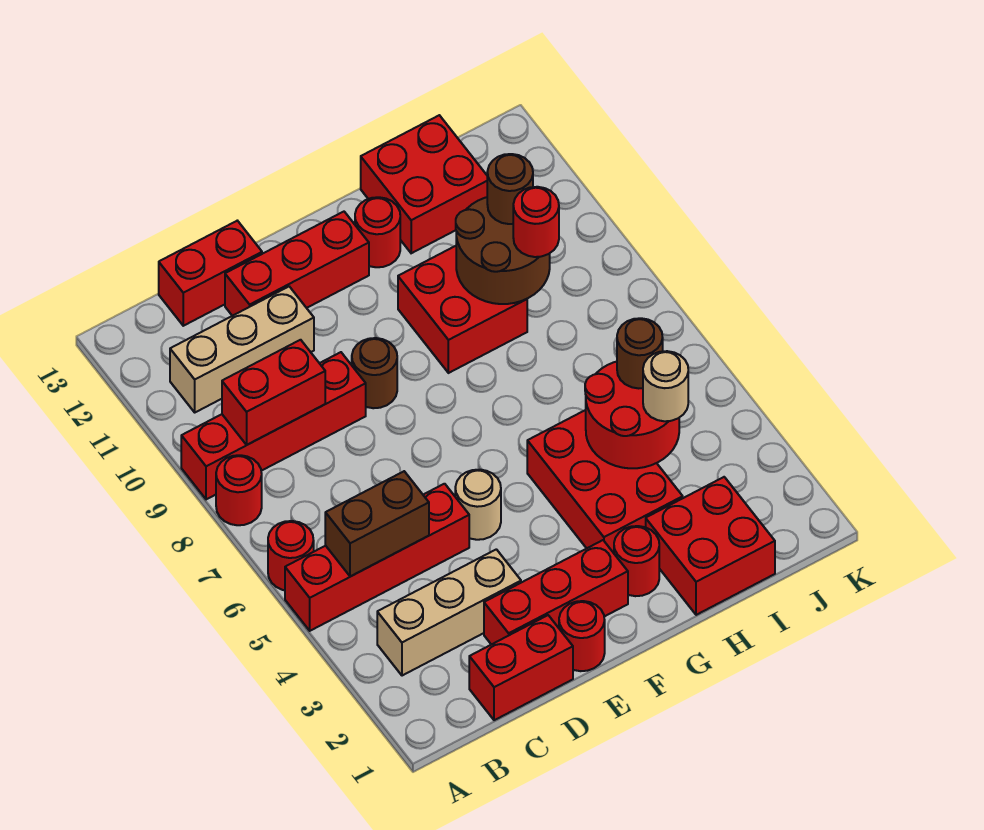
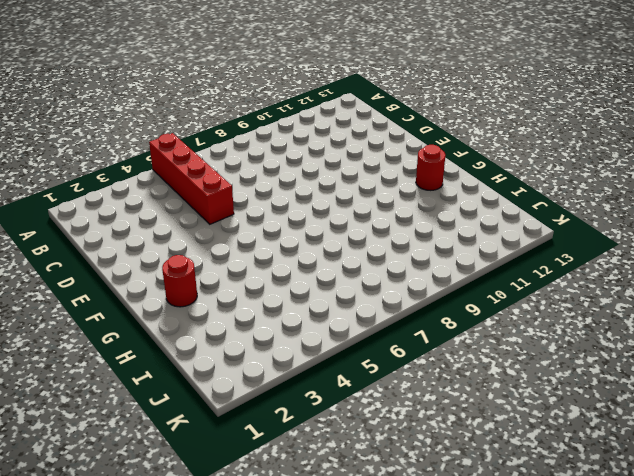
none -> red round brick A6 level 1
none -> red round brick A8 level 1
none -> red brick A9:D9 level 1

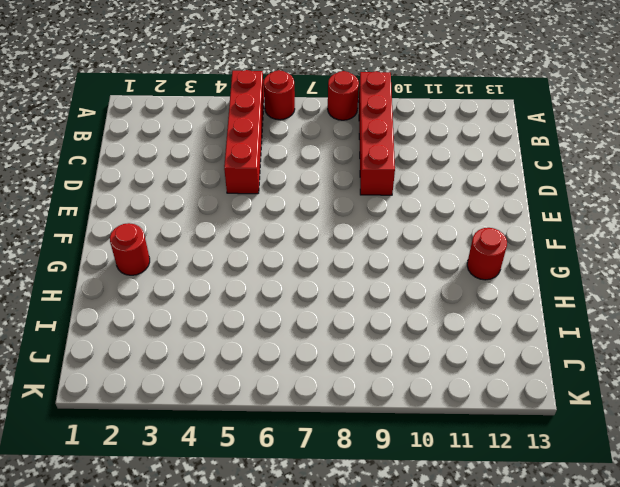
none -> tan brick B3:D3 level 1
none -> tan brick B11:D11 level 1
none -> red brick C1:D1 level 1

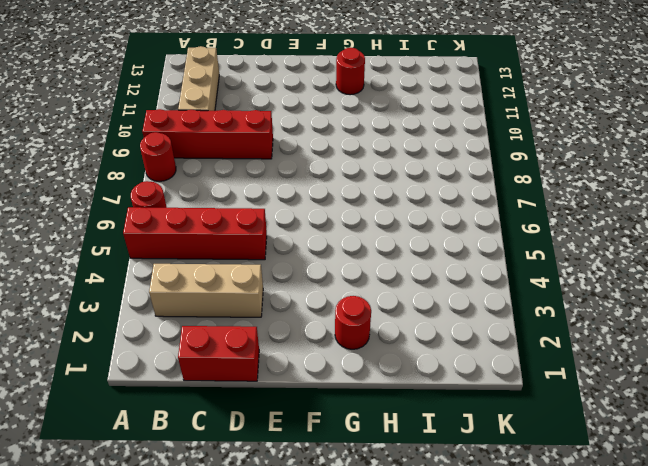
tan brick B10:B12 level 1 -> tan brick B11:D11 level 1
none -> red brick C13:D13 level 1
none -> red brick D2:F2 level 1
none -> red brick D12:F12 level 1

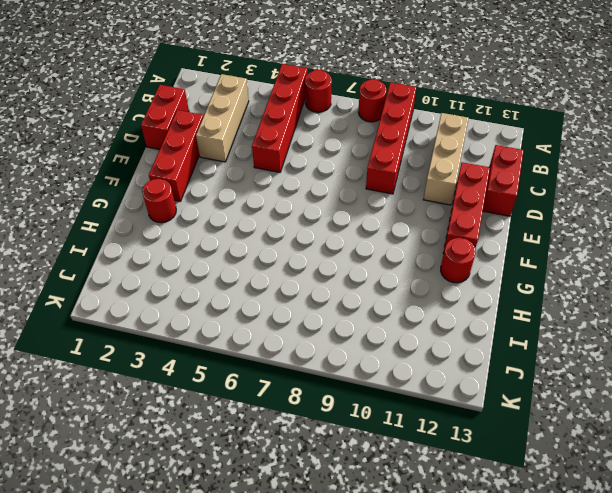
none -> red round brick E1 level 1
none -> tan round brick E5 level 1
none -> brown round brick E9 level 1

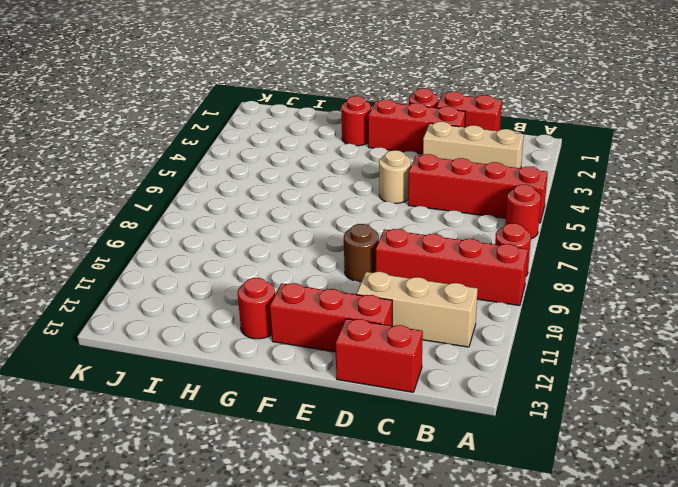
none -> red brick G3:H5 level 1
none -> red brick G9:H10 level 1
none -> red brick H1:I2 level 1

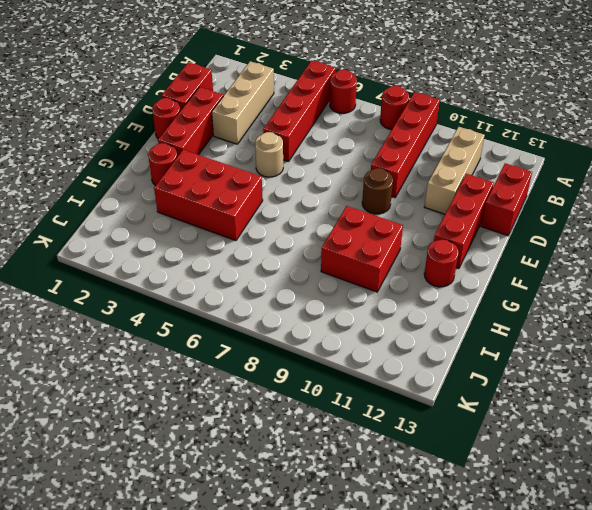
none -> red brick H1:I2 level 1
none -> red brick H12:I13 level 1
none -> brown brick B5:C5 level 2

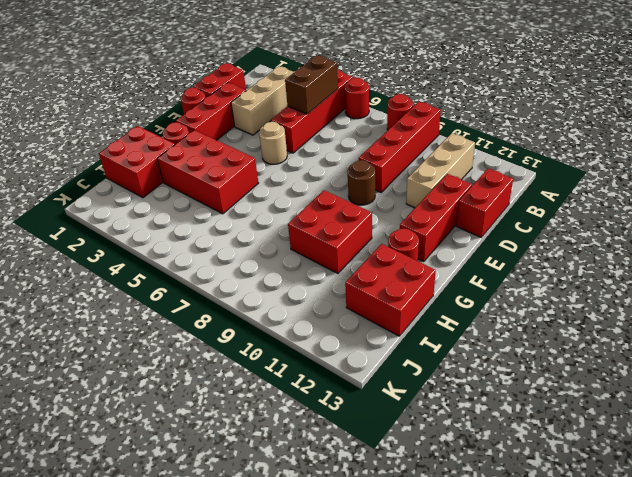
none -> red brick B9:C9 level 2
none -> red round brick H4:I5 level 2
none -> brown round brick H9:I10 level 2

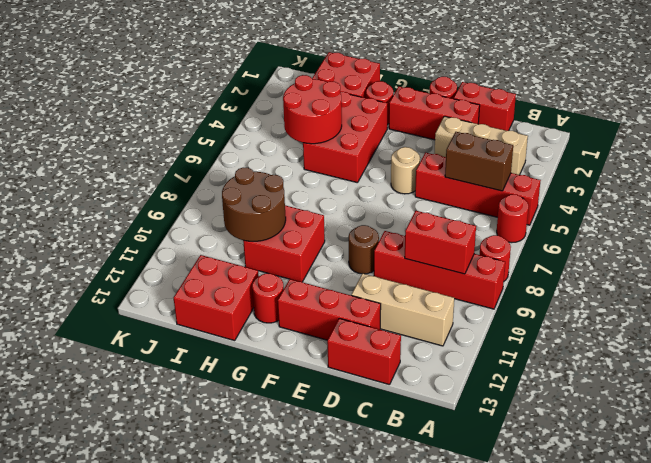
none -> tan round brick I4 level 3
none -> brown round brick I5 level 3
none -> red round brick I9 level 3

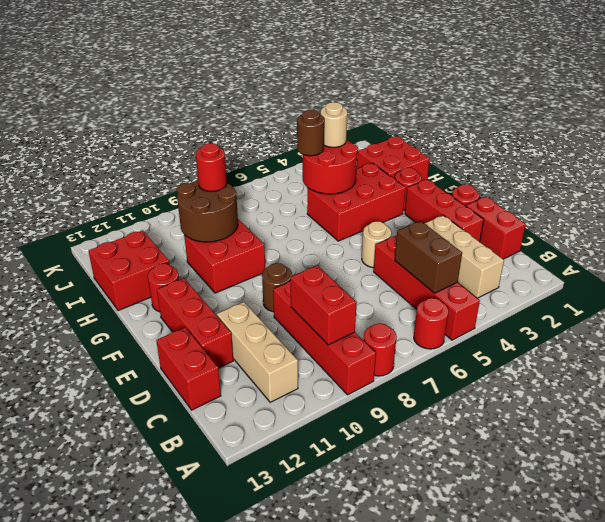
none -> brown round brick I10 level 3

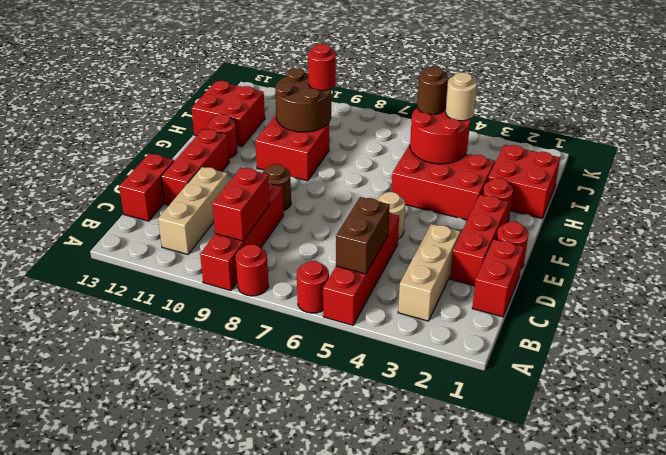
none -> brown round brick I10 level 3

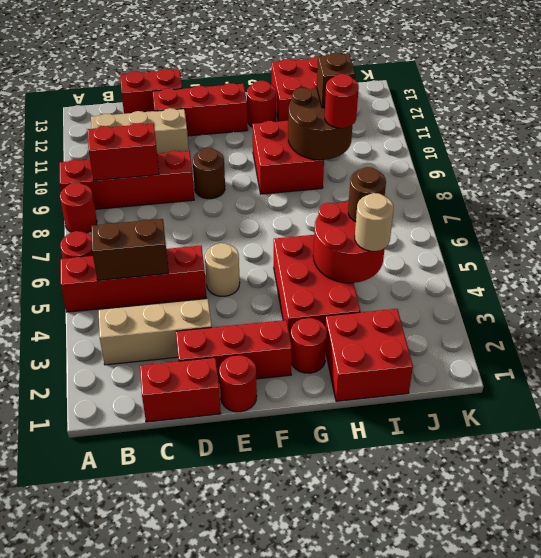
brown brick I10 level 3 -> brown round brick I10 level 3

